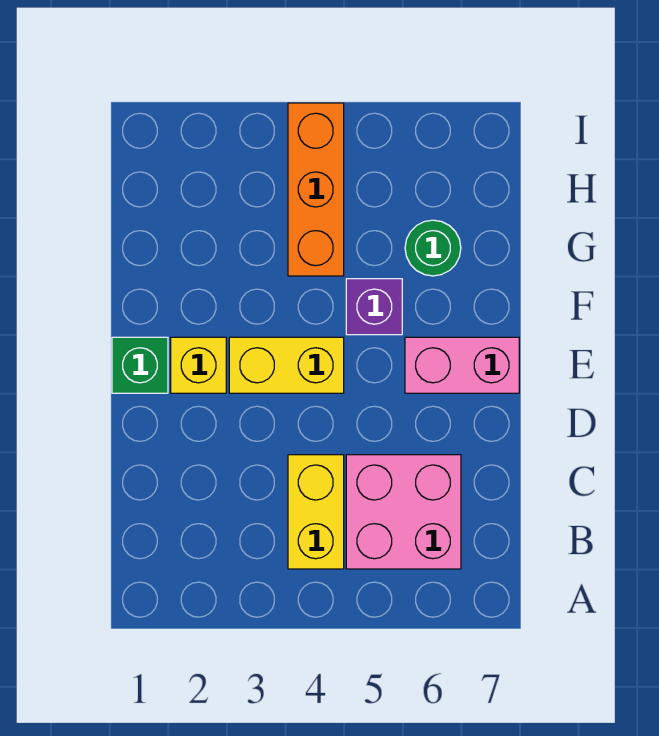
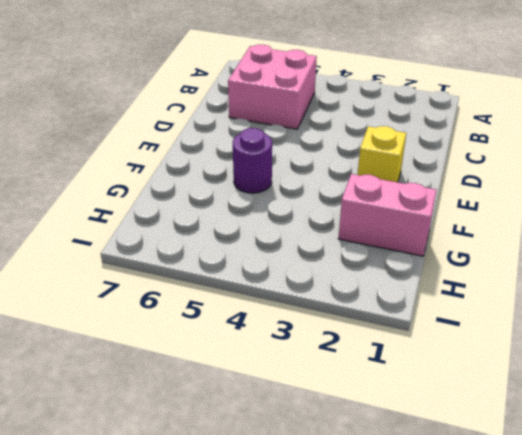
purple round brick F5 level 1 -> purple brick F5 level 1
pink brick G1:G2 level 1 -> pink brick E6:E7 level 1
none -> yellow brick B4:C4 level 1
none -> green brick E1 level 1

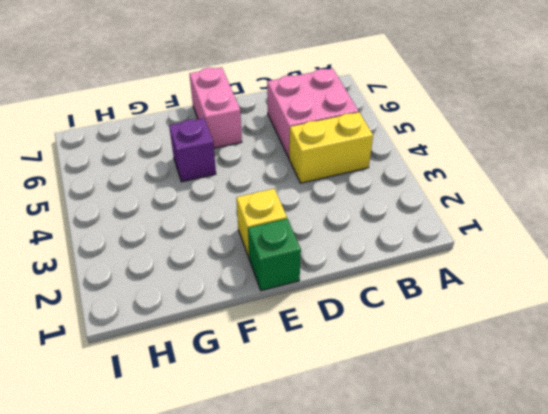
none -> yellow brick E3:E4 level 1
none -> orange brick G4:I4 level 1

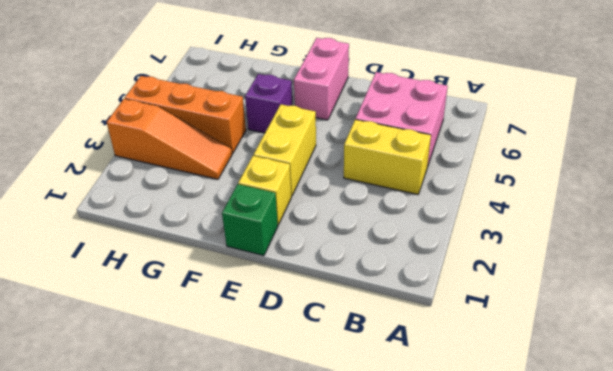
orange slope G3:I3 level 1 top I -> none
none -> green round brick G6 level 1

